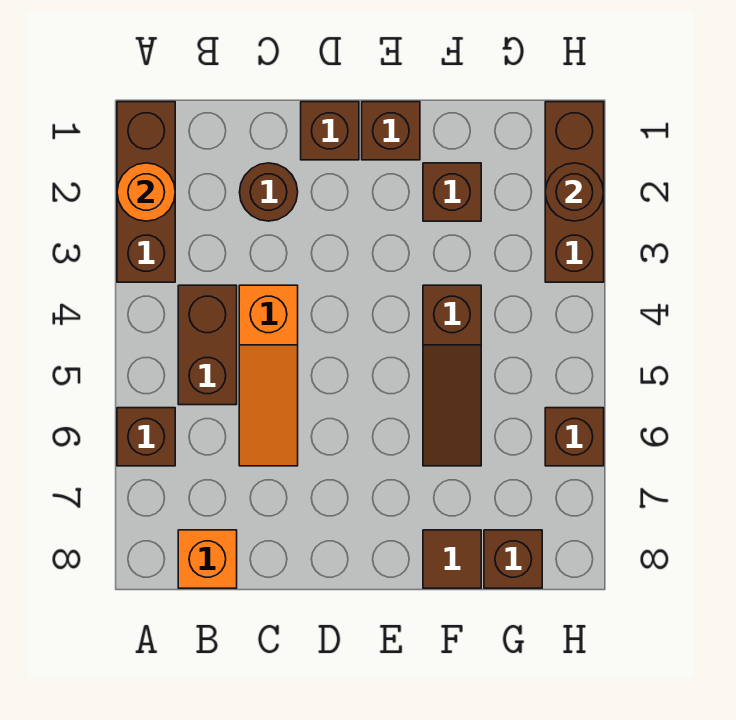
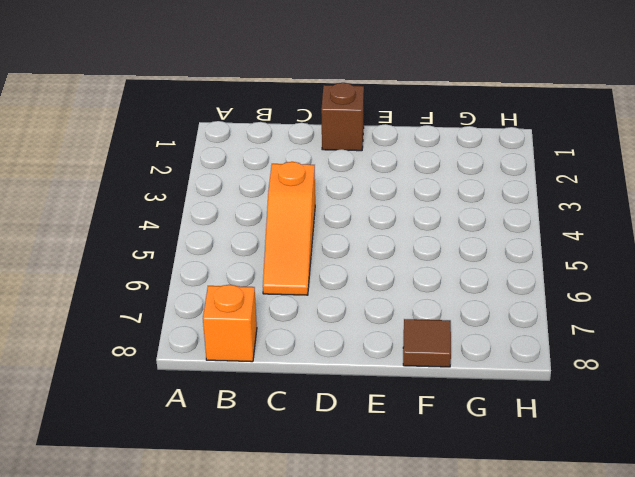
none -> brown brick A1:A3 level 1
none -> brown brick A6 level 1
none -> brown brick B4:B5 level 1

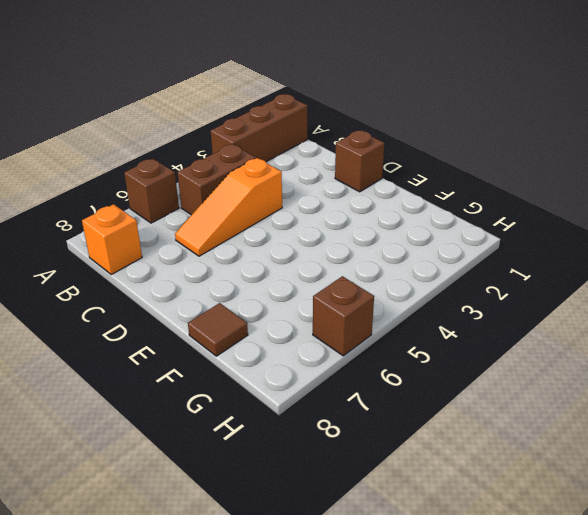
none -> brown round brick C2 level 1
none -> brown brick E1 level 1
none -> brown brick F2 level 1

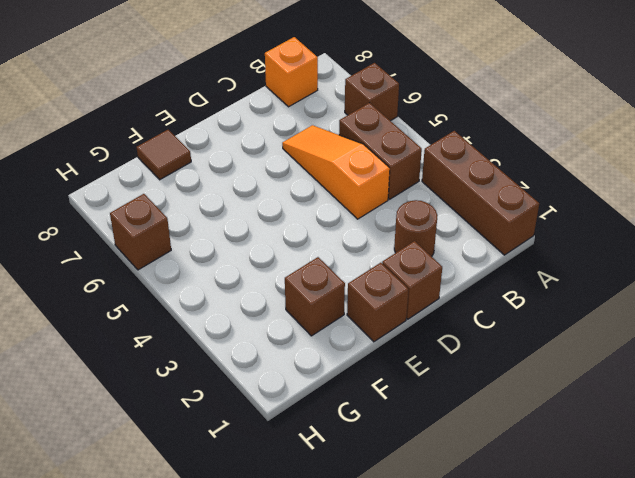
none -> brown slope F4:F6 level 1 top 4
none -> brown brick G8 level 1
none -> brown brick H1:H3 level 1

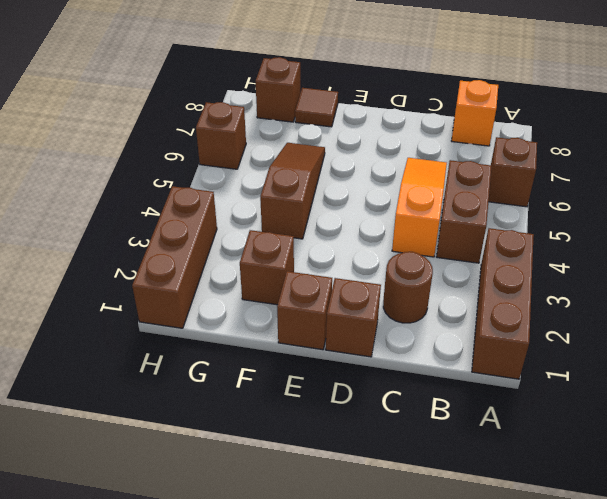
none -> orange round brick A2 level 2
none -> brown round brick H2 level 2

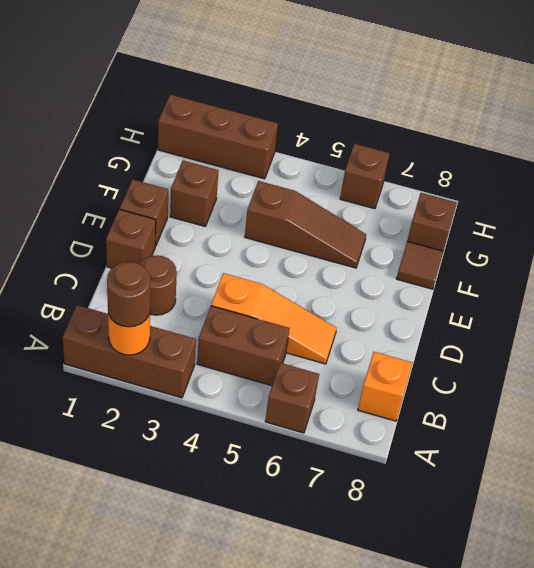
brown round brick A2 level 3 -> brown round brick H2 level 2

